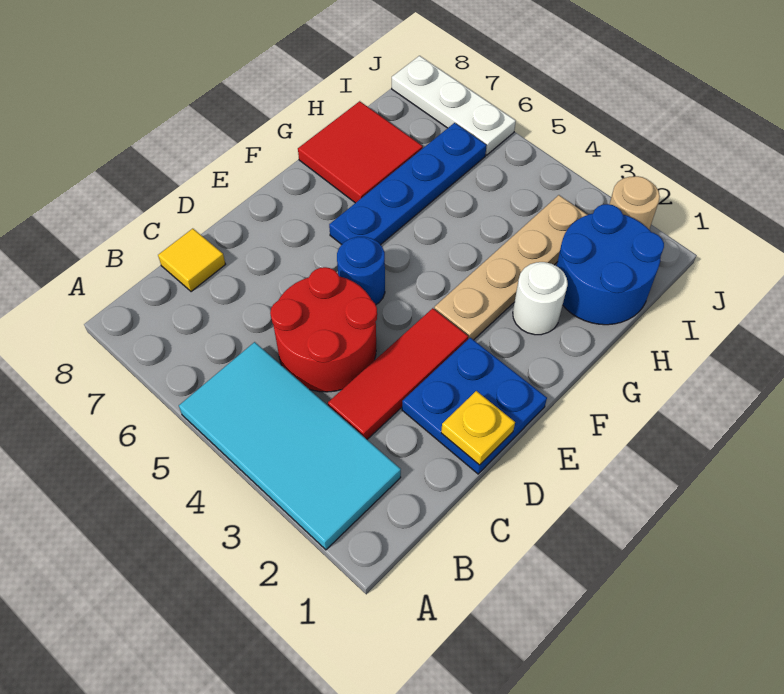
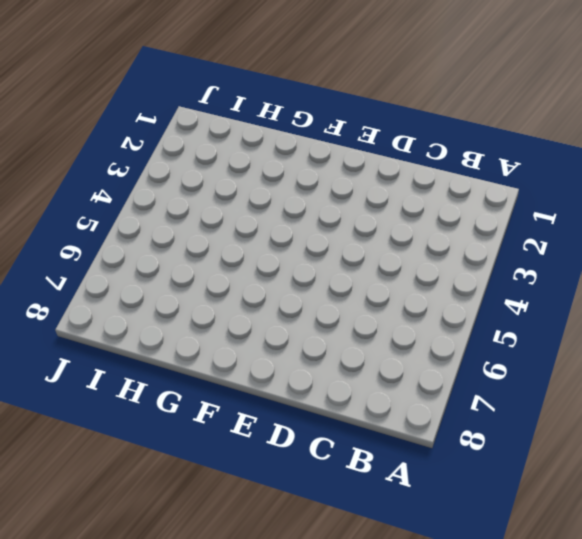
none -> cyan tile A2:B5 level 1
none -> red tile C3:E3 level 1
none -> red round brick C4:D5 level 1

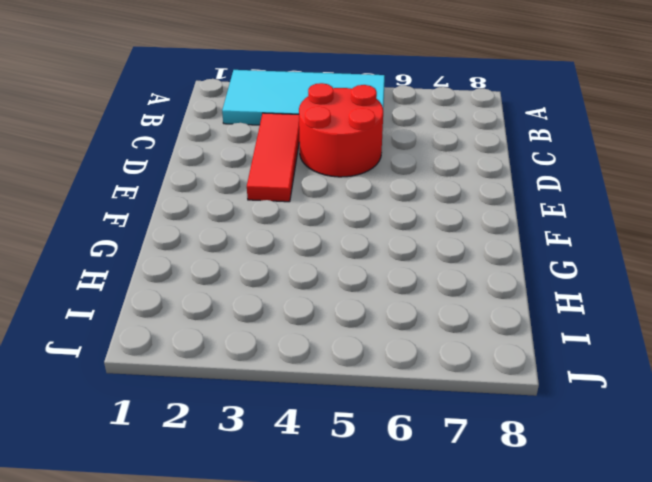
none -> yellow tile C8 level 1
none -> blue plate D1:E2 level 1
none -> blue round brick E5 level 1

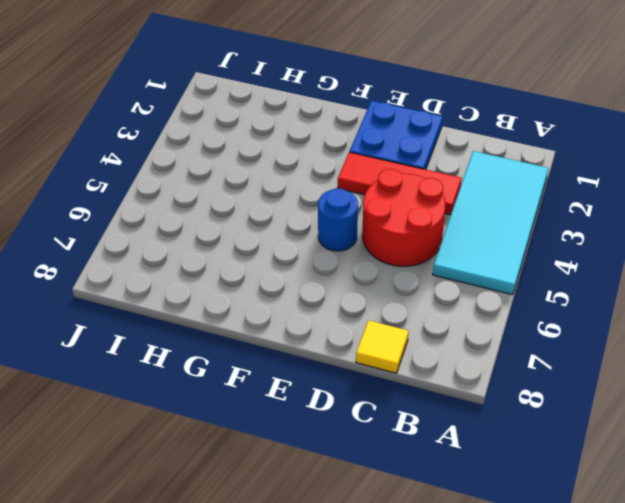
none -> tan plate F3:I3 level 1
none -> blue plate F6:I6 level 1
none -> white round brick G2 level 1

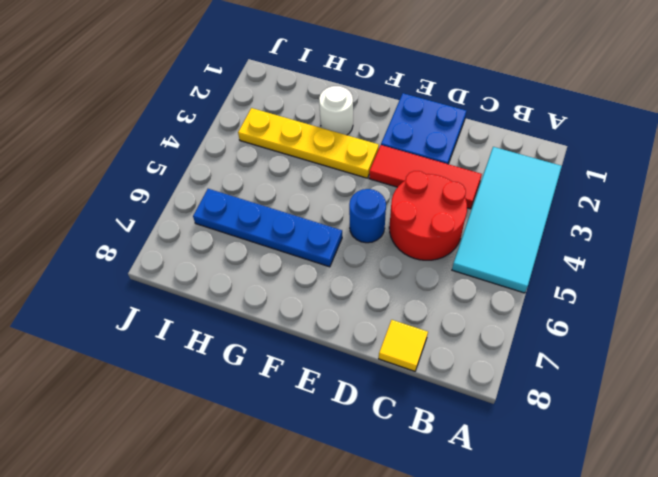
yellow plate F3:I3 level 1 -> tan plate F3:I3 level 1
none -> red tile G7:H8 level 1
none -> blue round brick H1:I2 level 1
none -> tan round brick J2 level 1

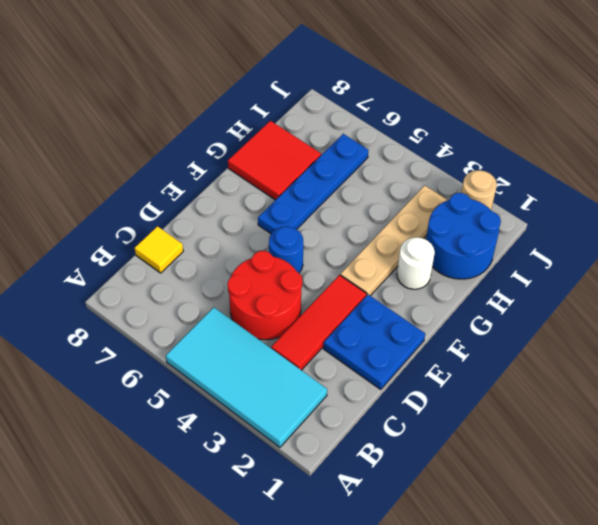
none -> white plate J6:J8 level 1
none -> yellow plate D1 level 2

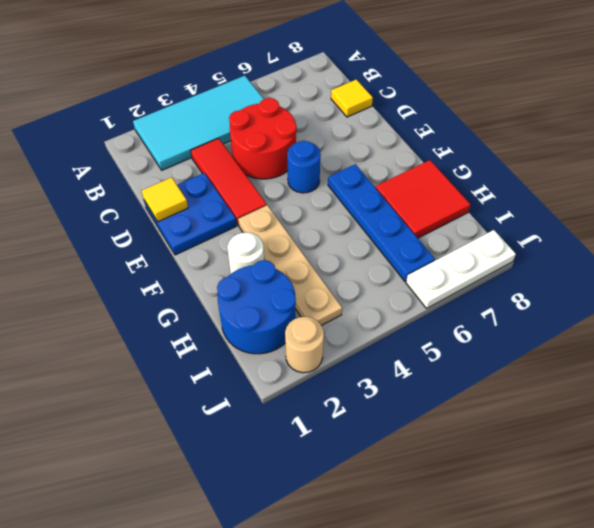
yellow tile D1 level 2 -> yellow plate D1 level 2

